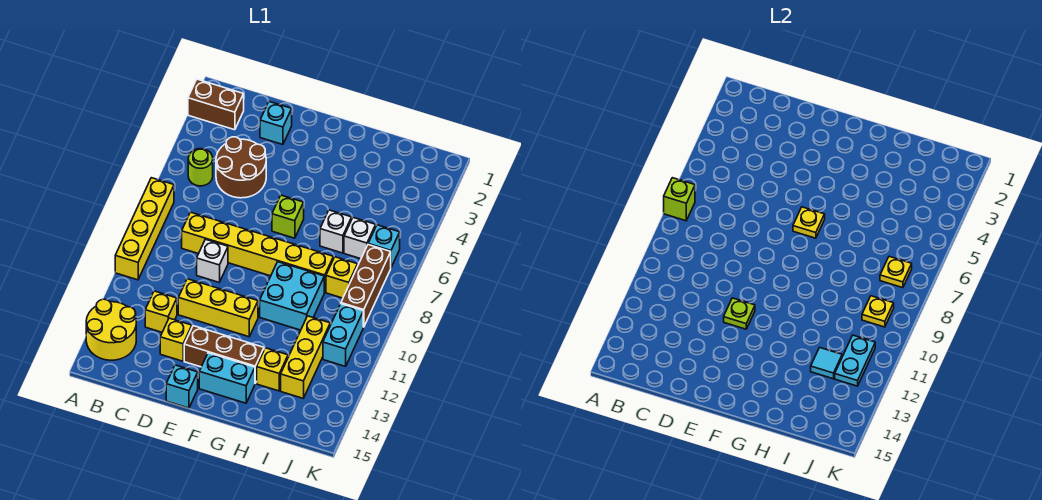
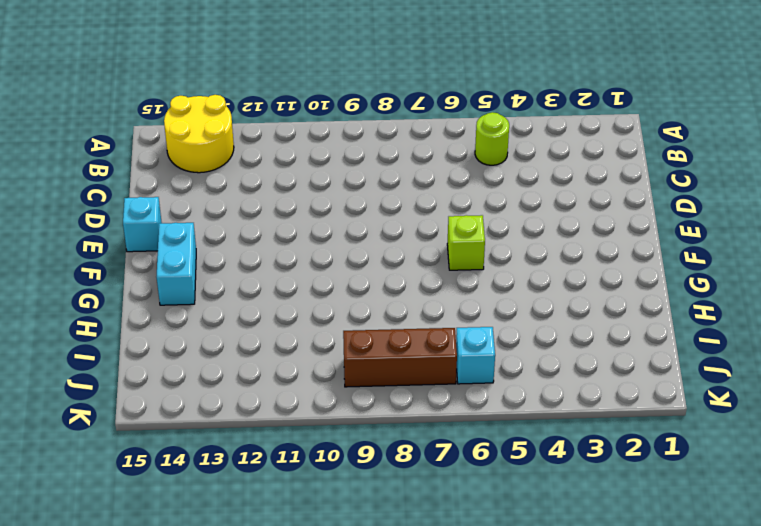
none -> brown brick A2:B2 level 1
none -> yellow brick A7:A10 level 1
none -> brown round brick C4:D5 level 1
none -> yellow brick C8:H8 level 1

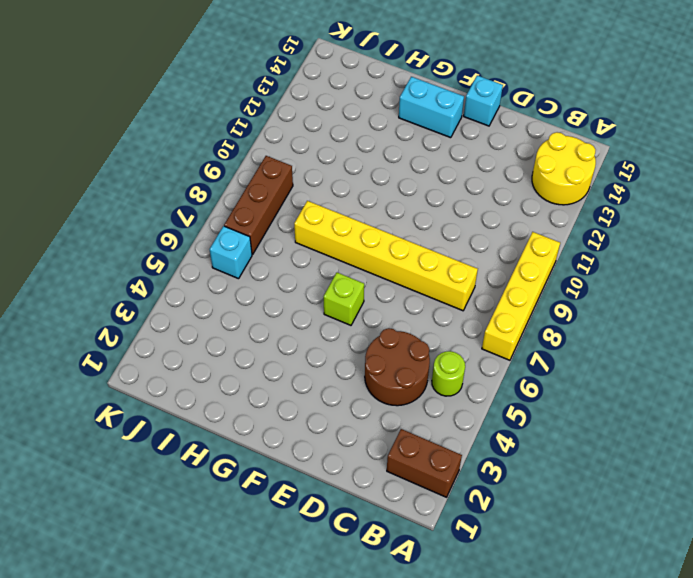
none -> yellow brick C12 level 1
none -> cyan brick D2 level 1
none -> white brick D9 level 1
none -> yellow brick D11:F11 level 1

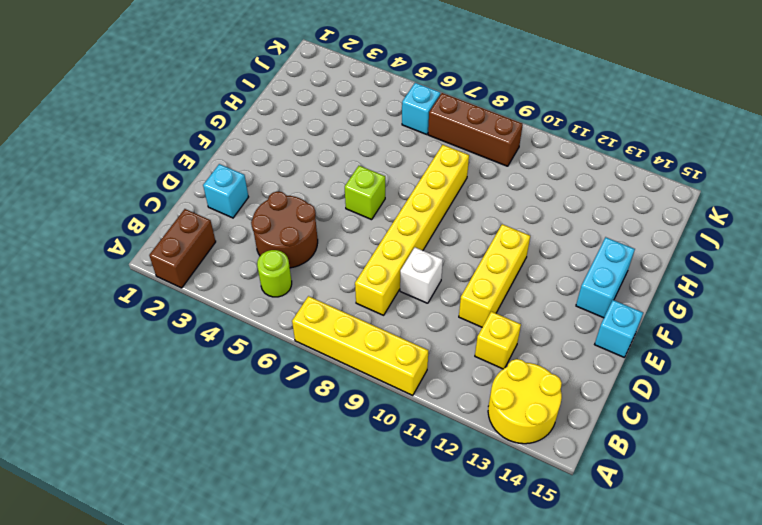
none -> yellow brick D13 level 1
none -> brown brick E13:G13 level 1
none -> cyan brick G9:H10 level 1
none -> white brick H6 level 1

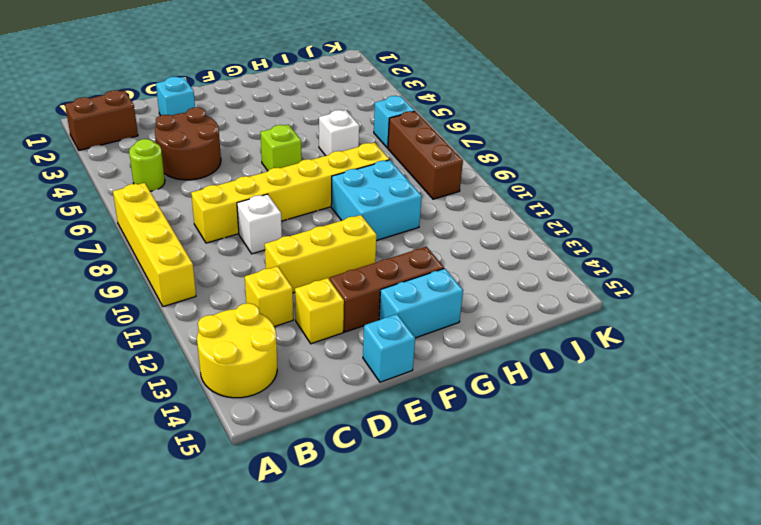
none -> yellow brick H13 level 1
none -> white brick I6 level 1
none -> yellow brick I8 level 1
none -> yellow brick I11:I13 level 1

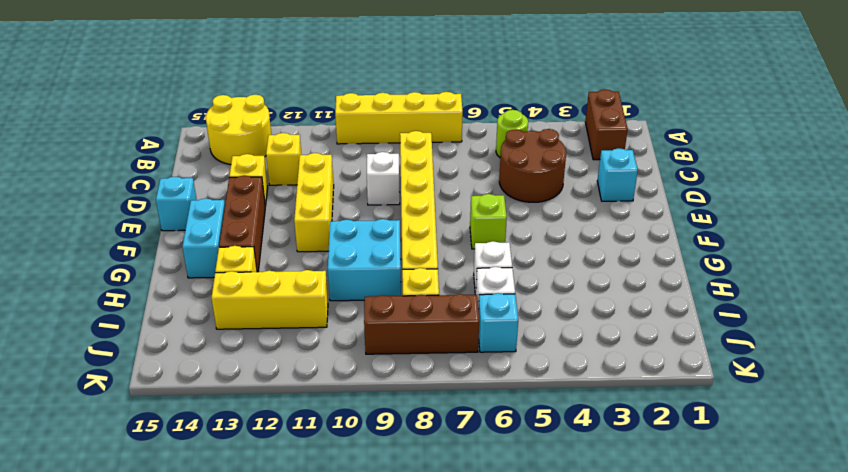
none -> cyan brick J10:J11 level 1
none -> lime brick A7 level 2
none -> lime plate E11 level 2
none -> yellow plate F6 level 2

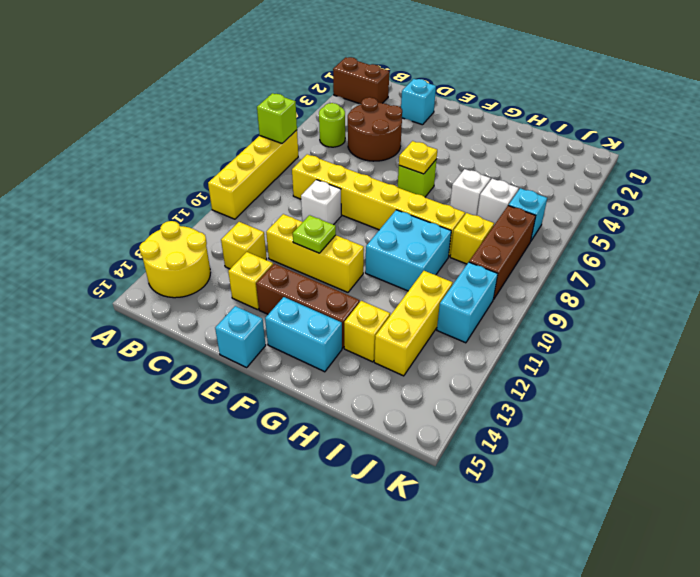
none -> cyan tile I12 level 2
none -> yellow plate J7 level 2
none -> yellow plate J9 level 2
none -> cyan plate J11:J12 level 2

